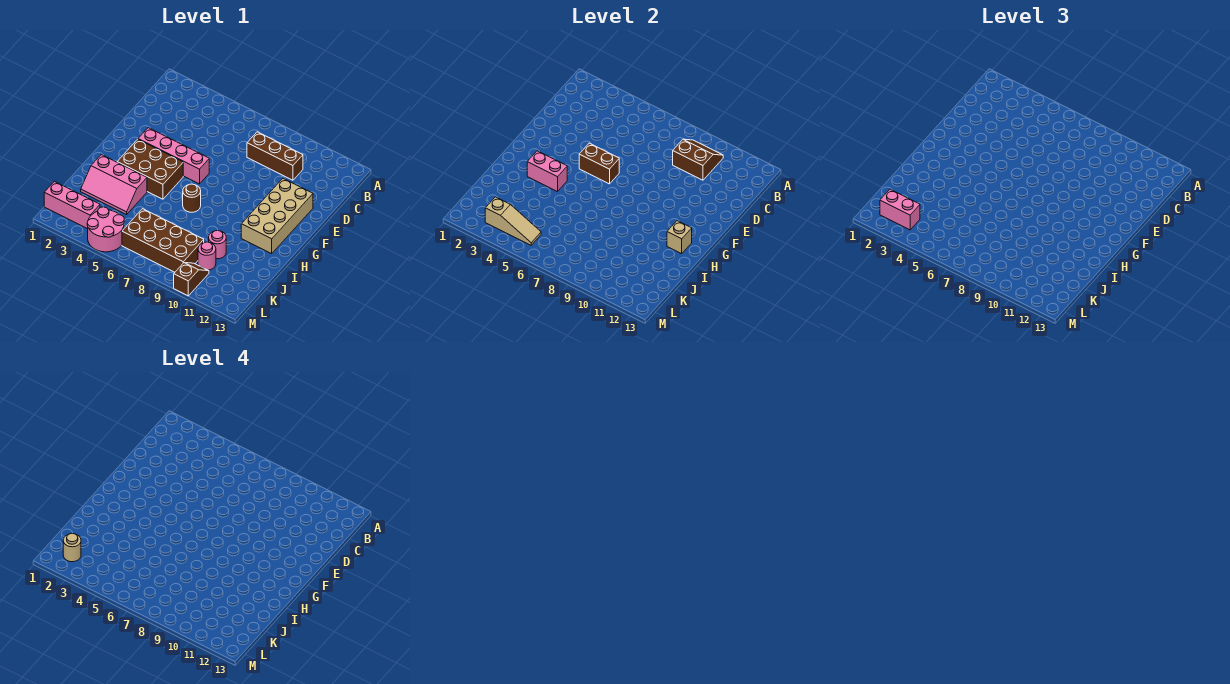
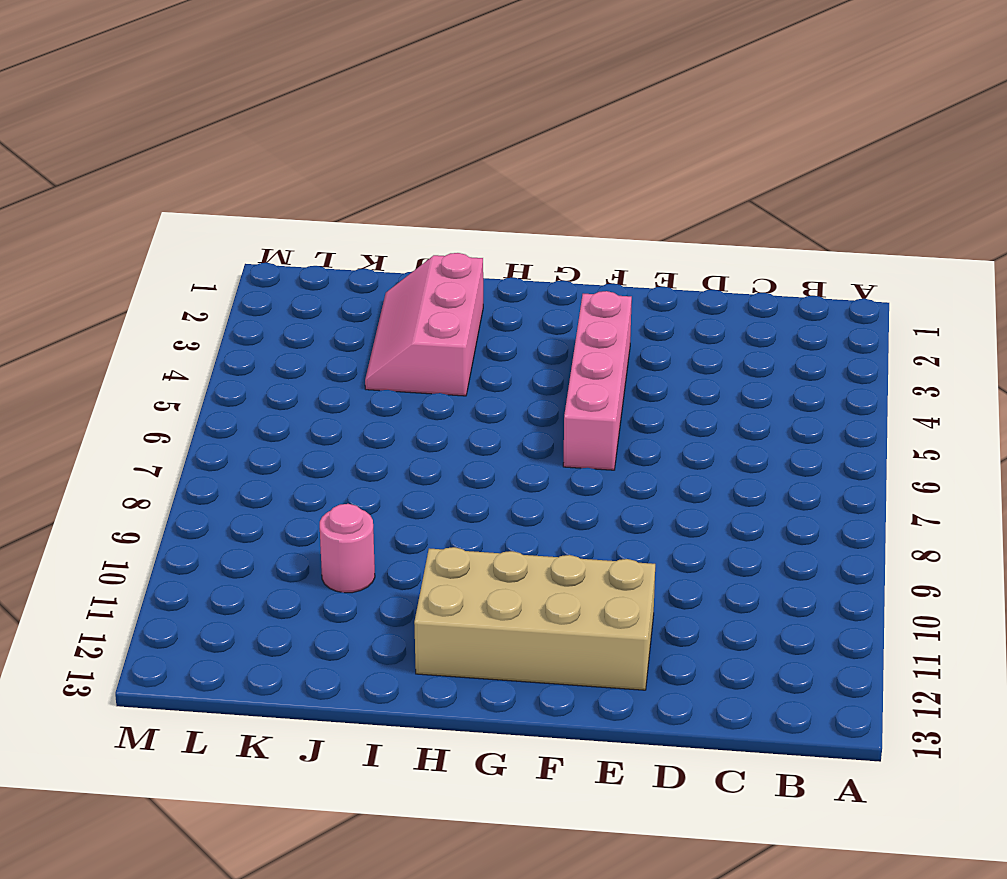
none -> brown brick C8:C10 level 1
none -> brown brick G3:H5 level 1
none -> brown round brick H7 level 1

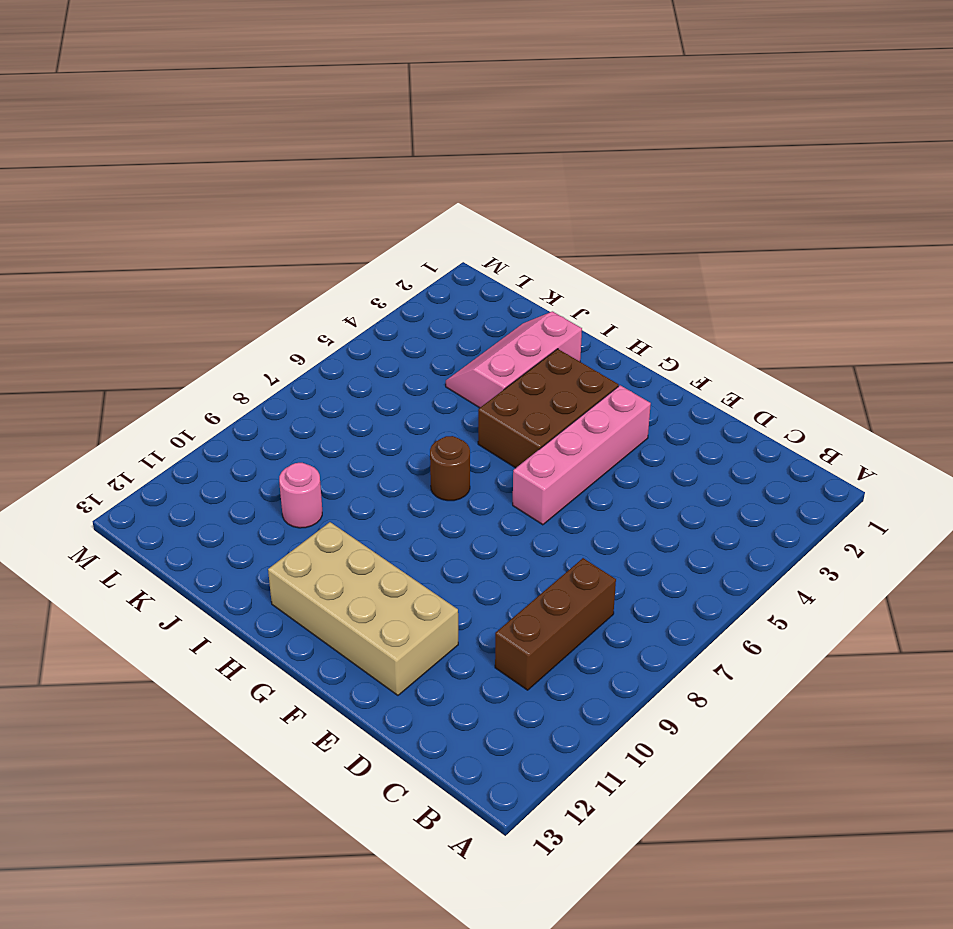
none -> brown brick K6:L9 level 1
none -> pink round brick K10 level 1
none -> pink brick L1:L3 level 1

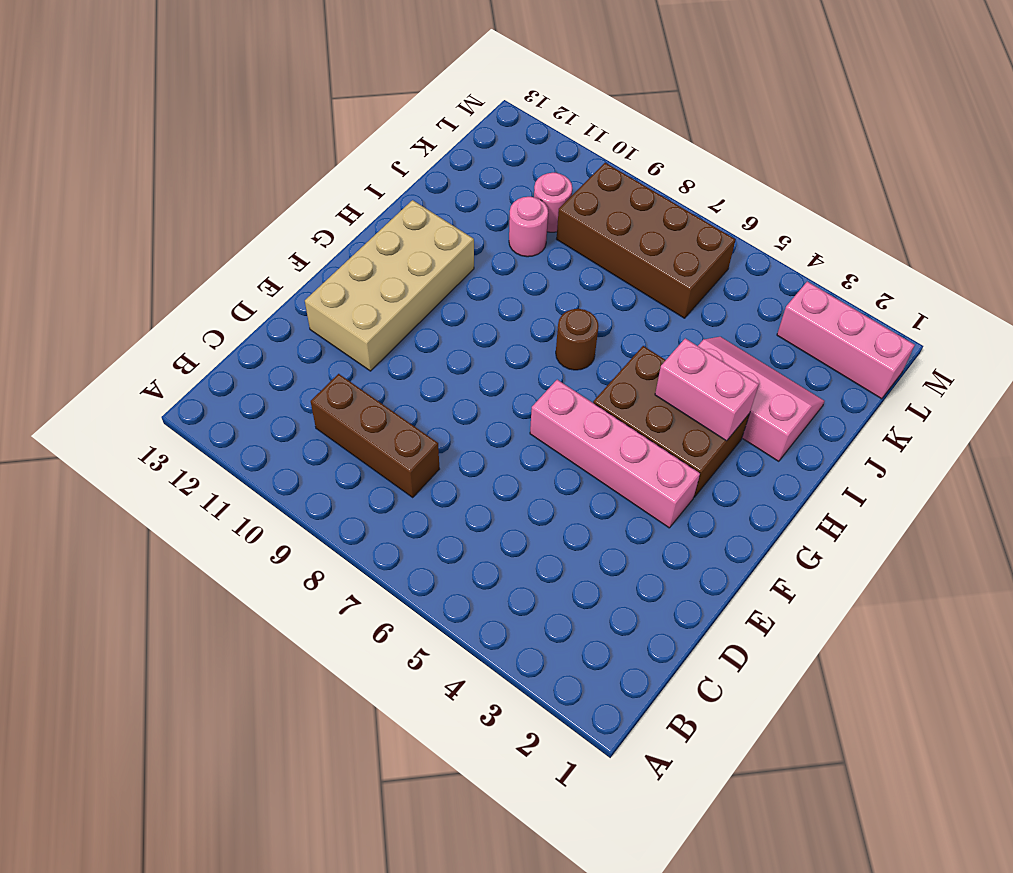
none -> pink round brick L4:M5 level 1
none -> brown slope L10:M10 level 1 top M
none -> brown slope B9:C10 level 2 top C

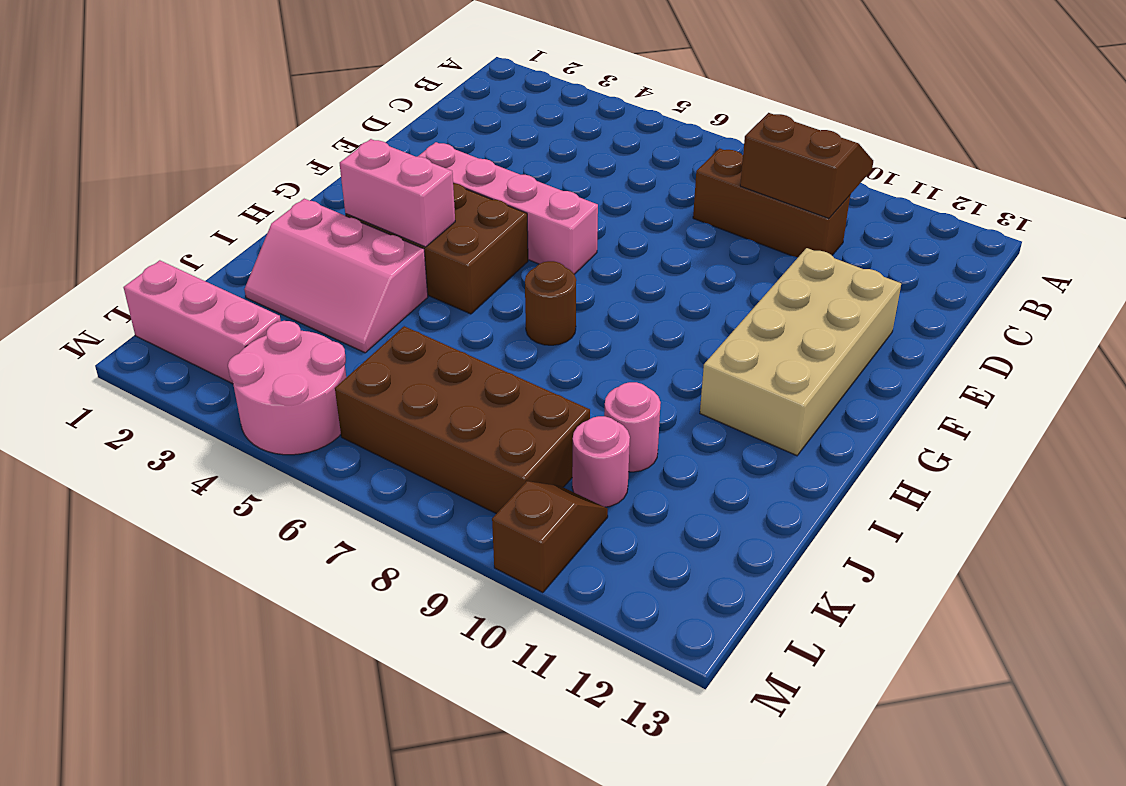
none -> brown brick F5:F6 level 2
none -> tan brick H12 level 2
none -> tan slope L3:L5 level 2 top 3

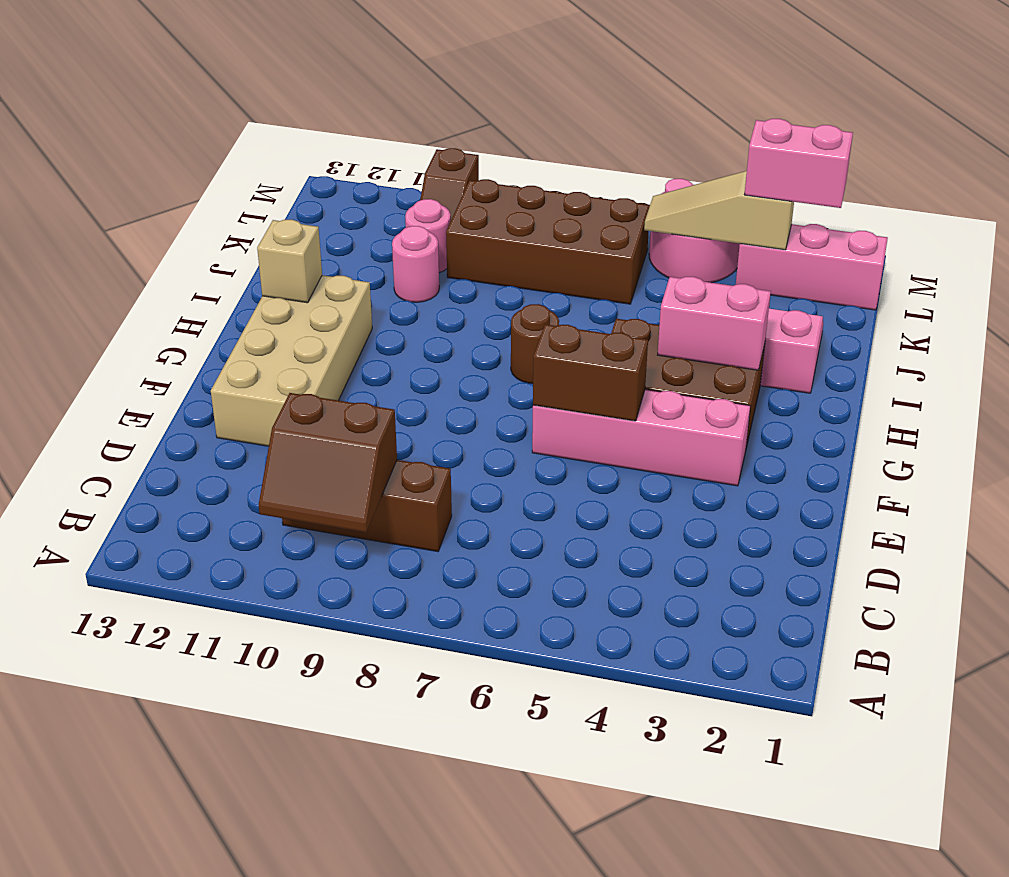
none -> tan round brick L2 level 4

